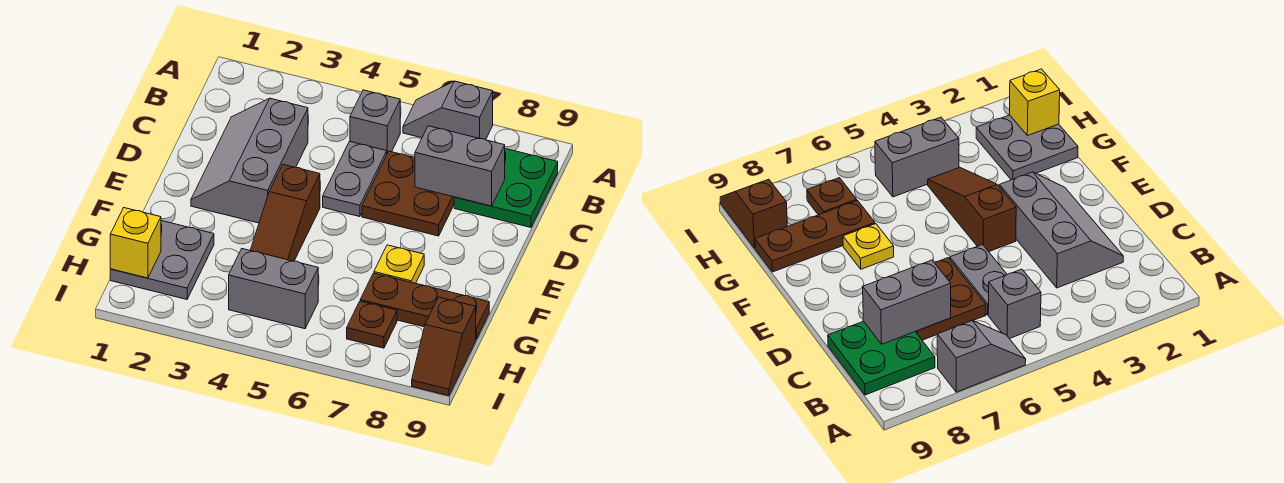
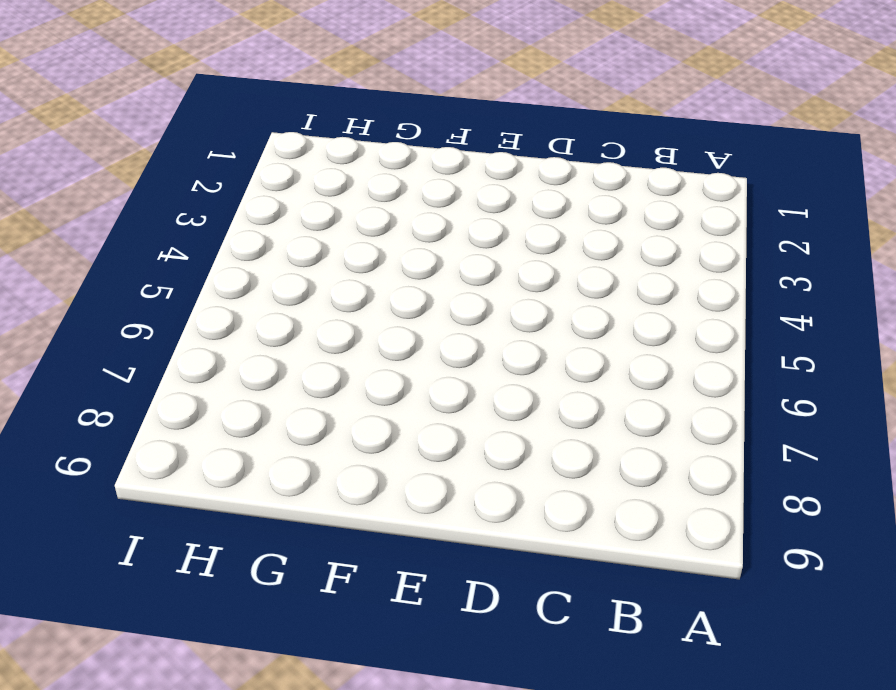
none -> grey slope A6:A7 level 1 top 7
none -> grey brick B5 level 1
none -> green plate B8:C9 level 1

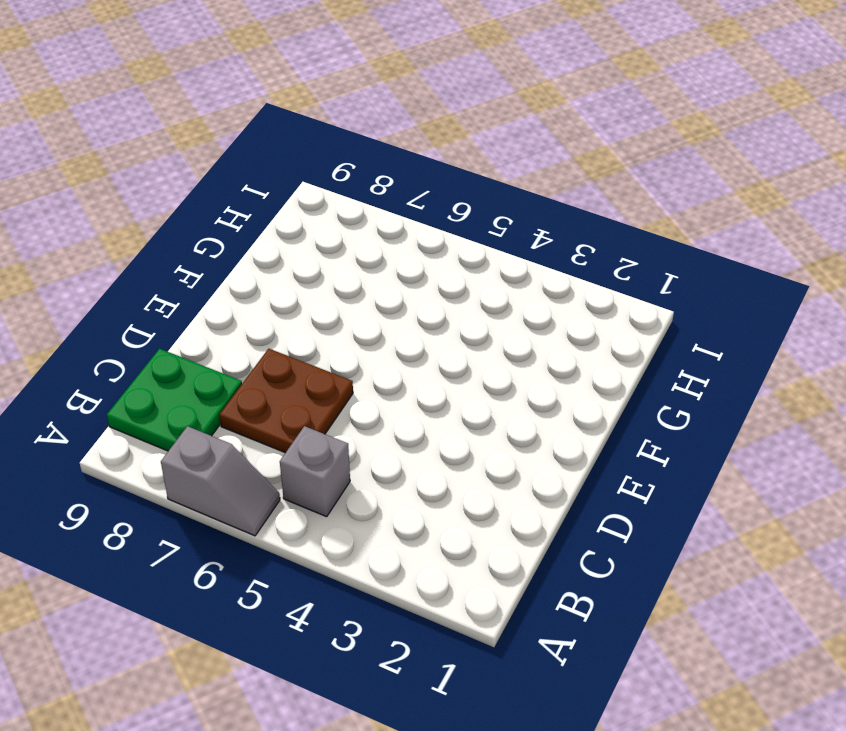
none -> grey slope C2:E3 level 1 top 3
none -> grey plate C5:D5 level 1
none -> brown slope E4:G4 level 1 top E

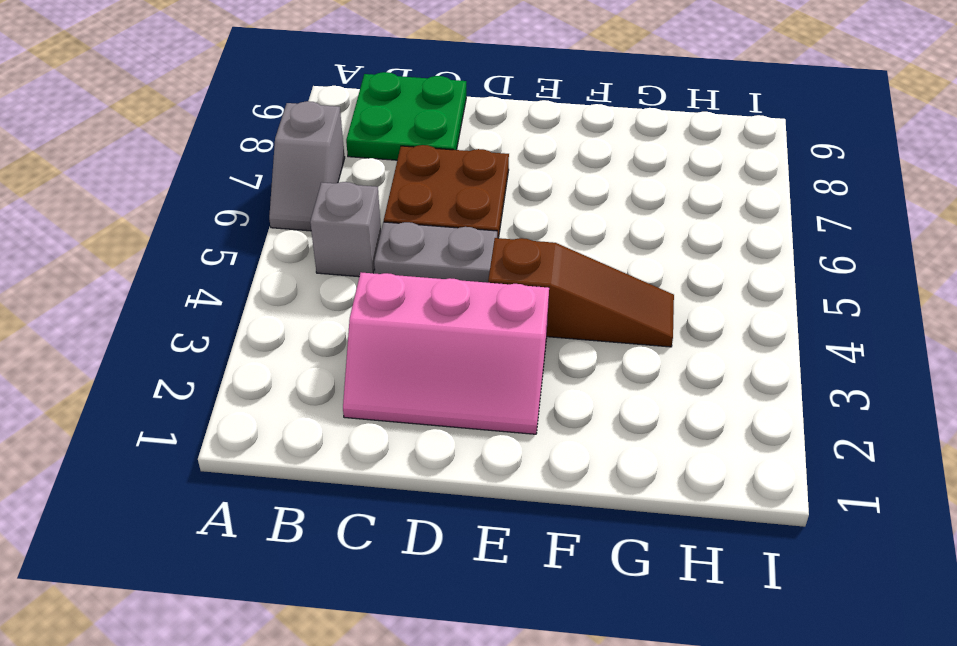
pink slope C2:E3 level 1 top 3 -> grey slope C2:E3 level 1 top 3
none -> yellow plate F7 level 1
none -> grey plate G1:H2 level 1
none -> brown plate G7:G9 level 1

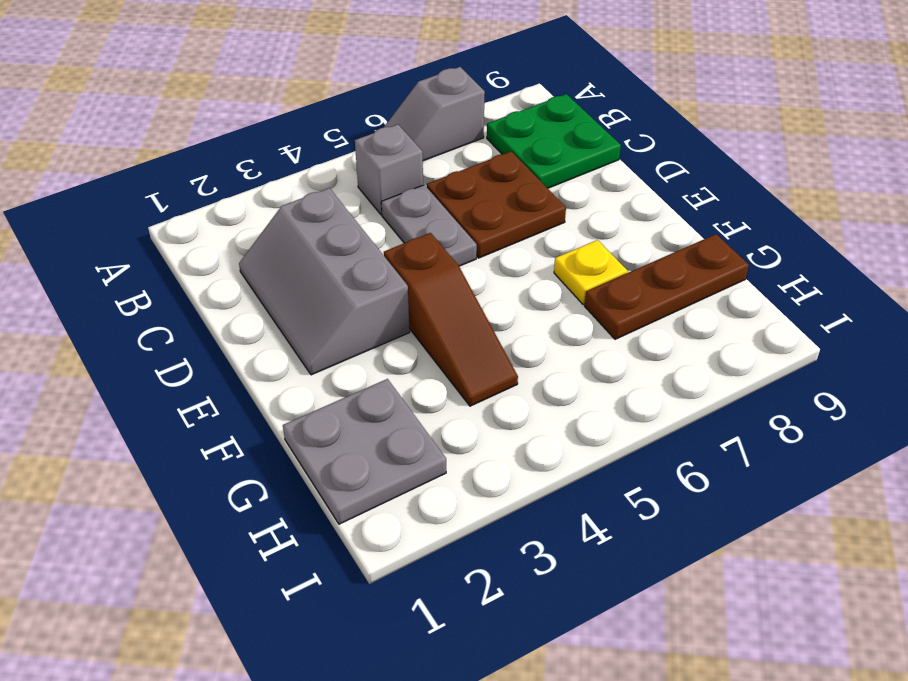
none -> grey brick H4:H5 level 1
none -> brown plate H7 level 1
none -> brown slope H9:I9 level 1 top H

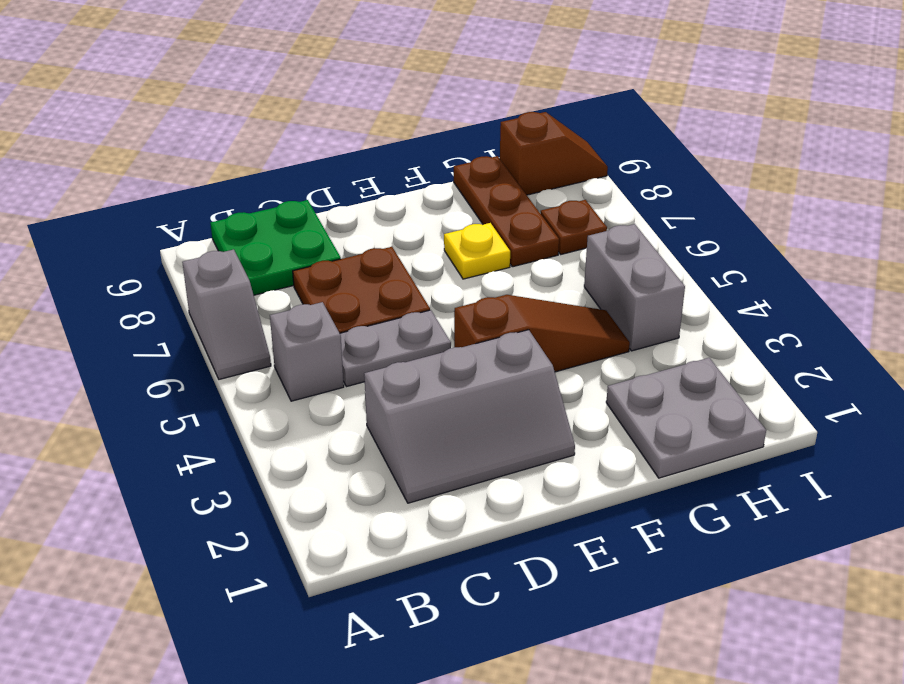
none -> grey brick C7:C8 level 2
none -> yellow brick H1 level 2

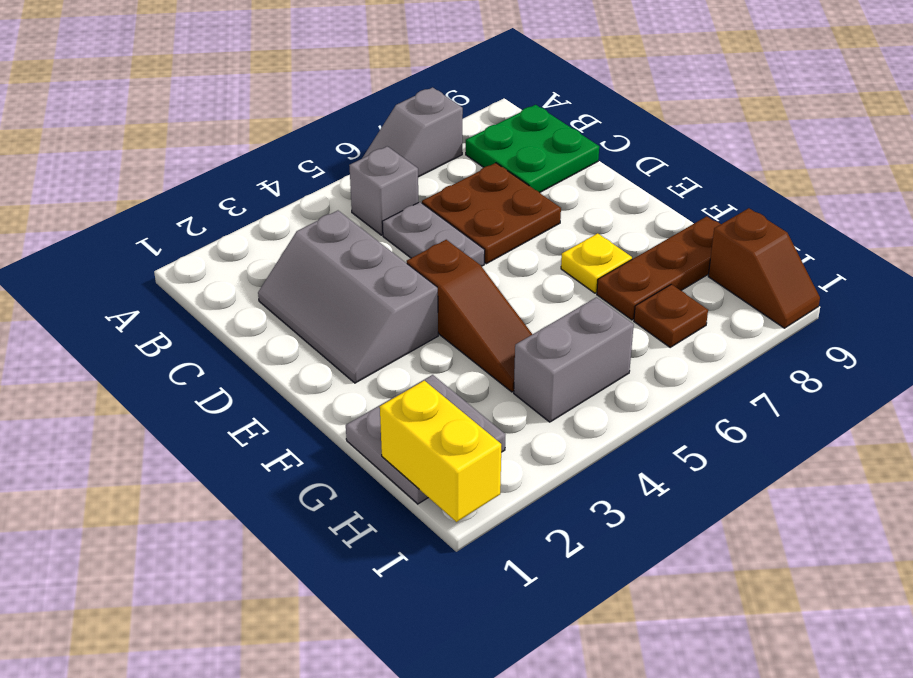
yellow brick H1:I1 level 2 -> yellow brick H1 level 2
none -> grey brick C7:C8 level 2

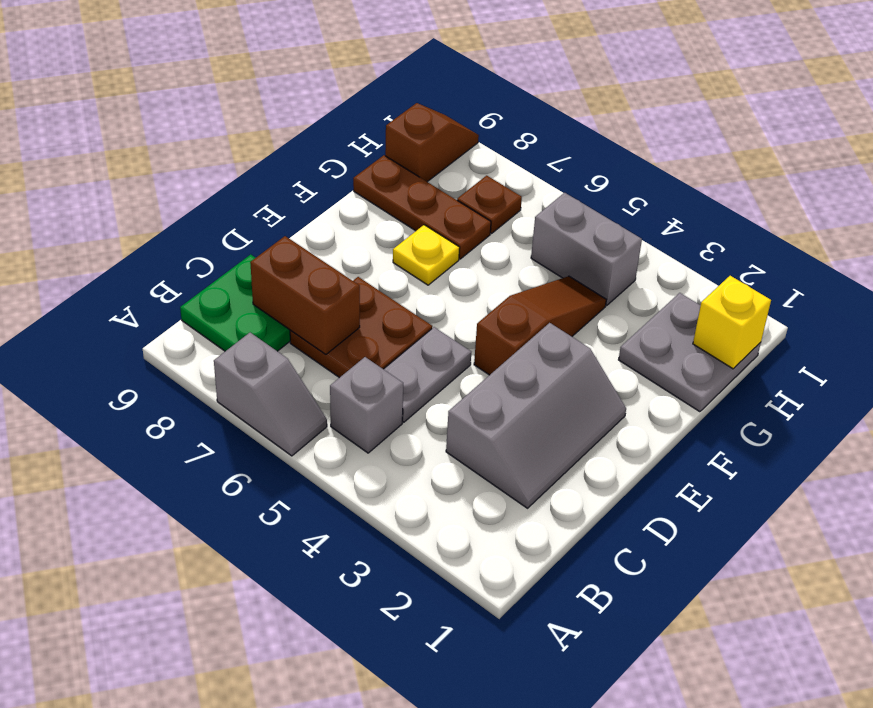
brown brick C7:C8 level 2 -> grey brick C7:C8 level 2

